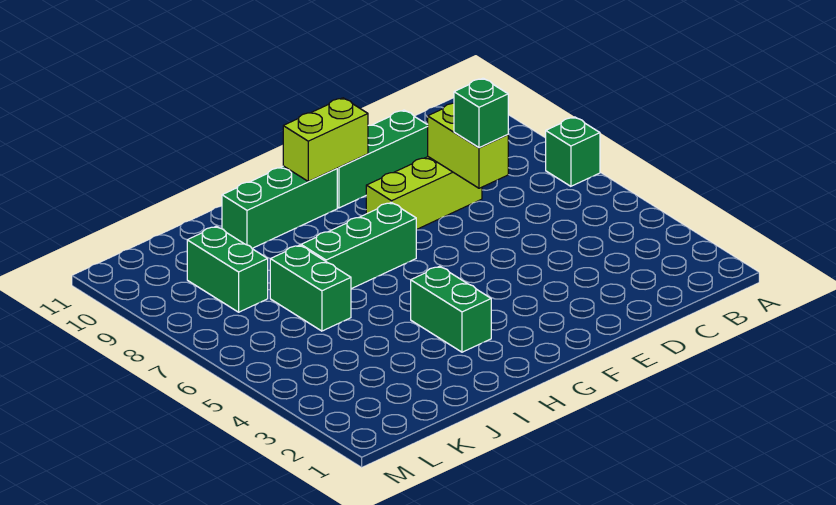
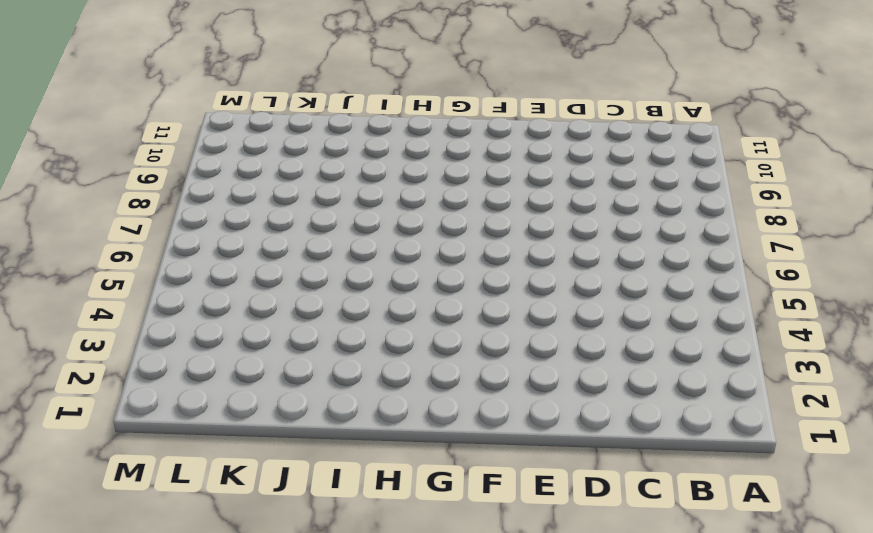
none -> green brick A7 level 1
none -> lime brick D8:F8 level 1

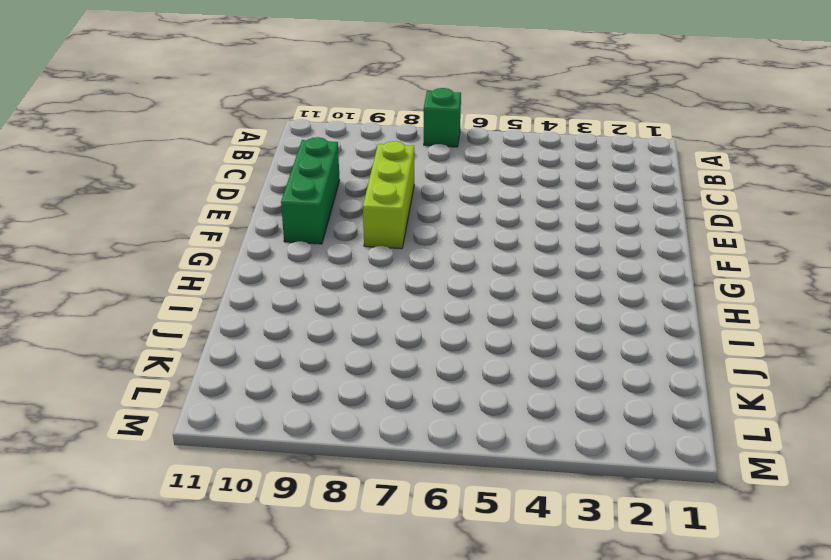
none -> green brick G7:I7 level 1
none -> green brick G10:I10 level 1

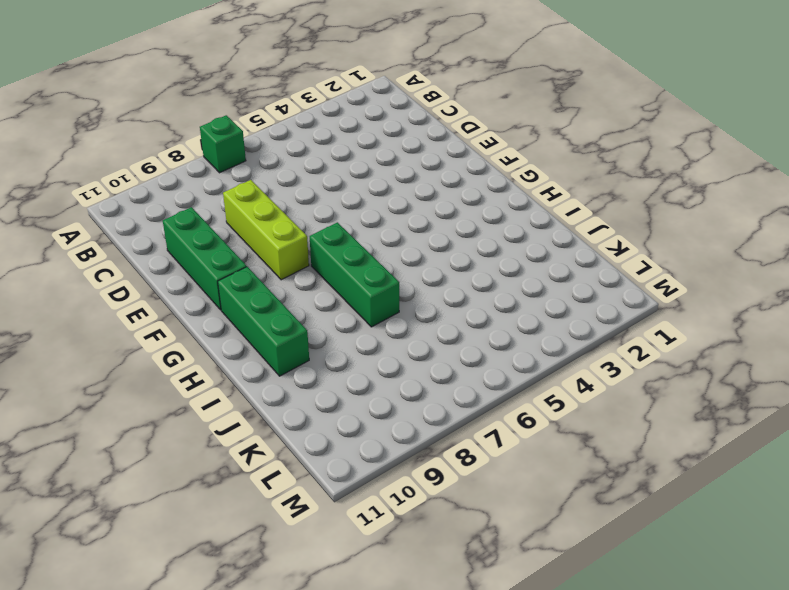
none -> green brick H3:H4 level 1
none -> green brick J6:J7 level 1

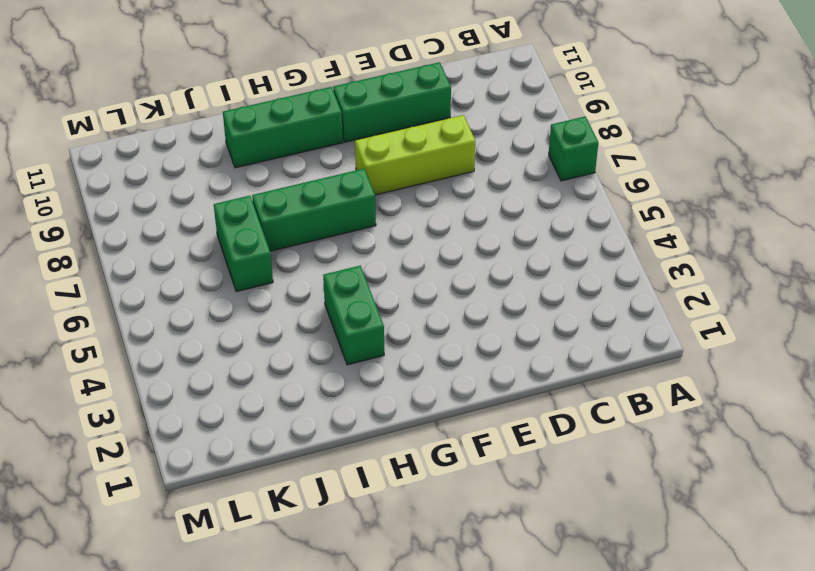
none -> green brick K8:K9 level 1
none -> lime brick D7:D8 level 2

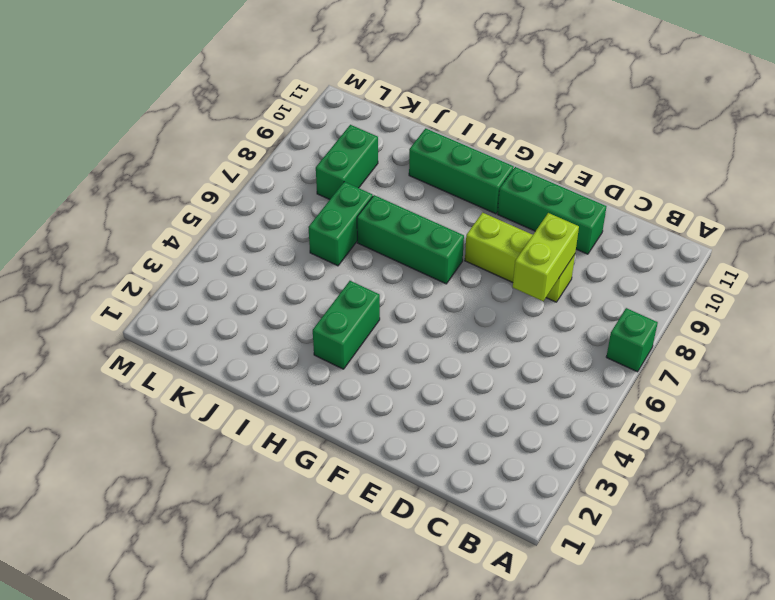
none -> lime brick F10:G10 level 2
none -> green brick D7 level 3

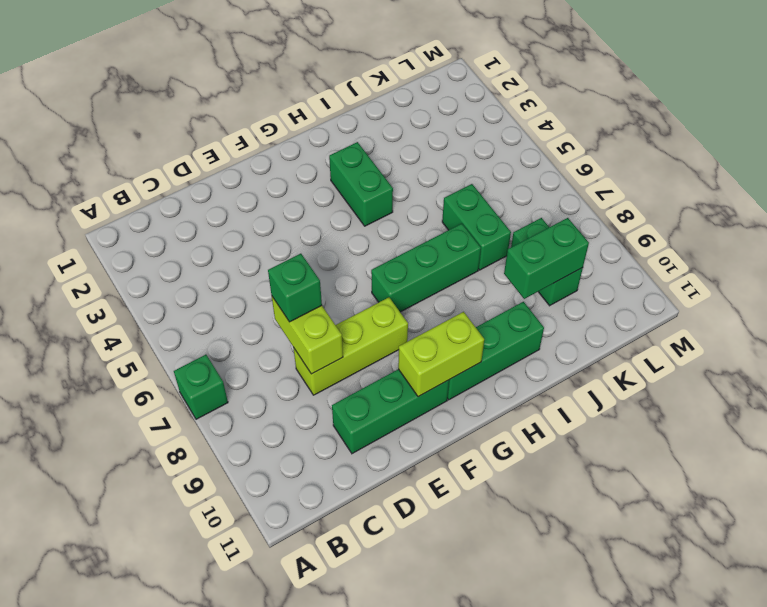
green brick J9:K9 level 2 -> none

